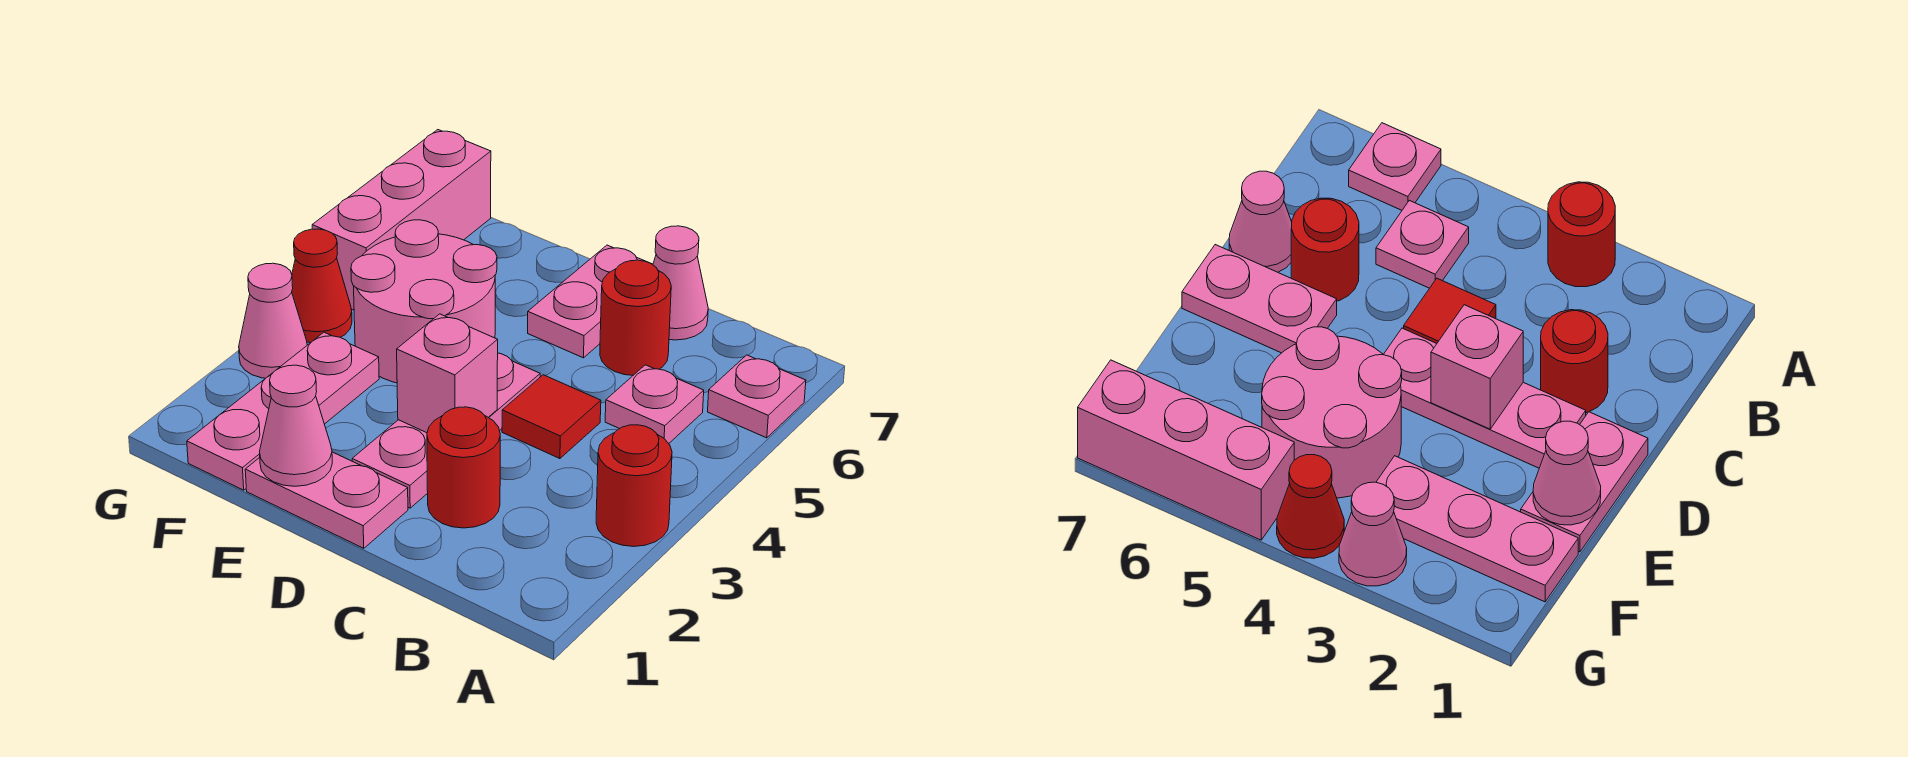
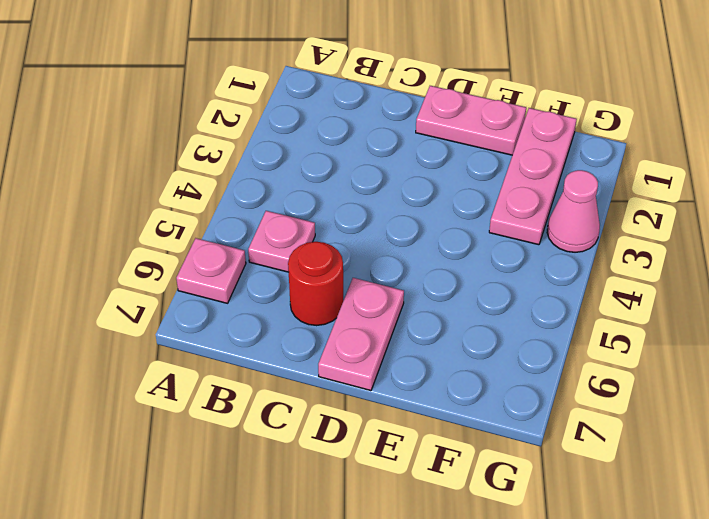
none -> red round brick A3 level 1
none -> red round brick C2 level 1
none -> red tile C4 level 1

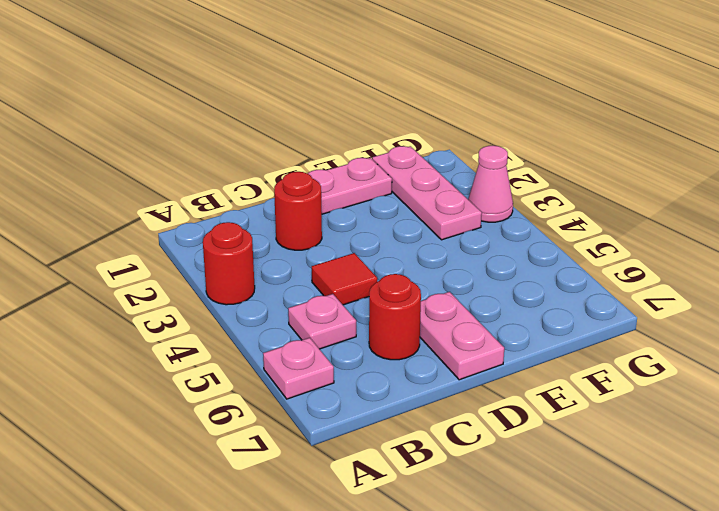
none -> pink cone C7 level 1
none -> pink plate D2:D4 level 1
none -> pink round brick E4:F5 level 1

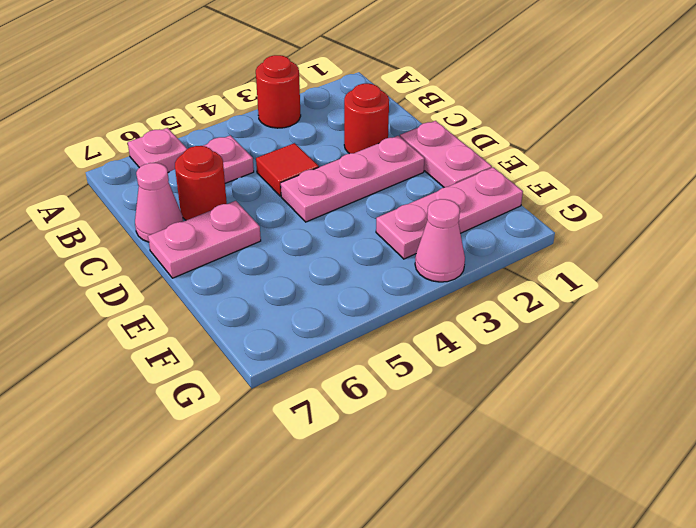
none -> pink round brick E4:F5 level 1
none -> red cone G4 level 1
none -> pink brick G5:G7 level 1

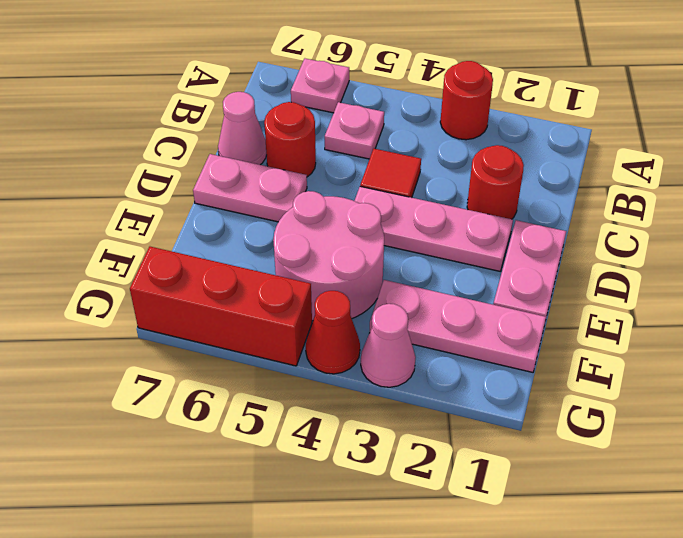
red brick G5:G7 level 1 -> pink brick G5:G7 level 1
none -> pink brick D3 level 2
none -> pink cone E1 level 2

